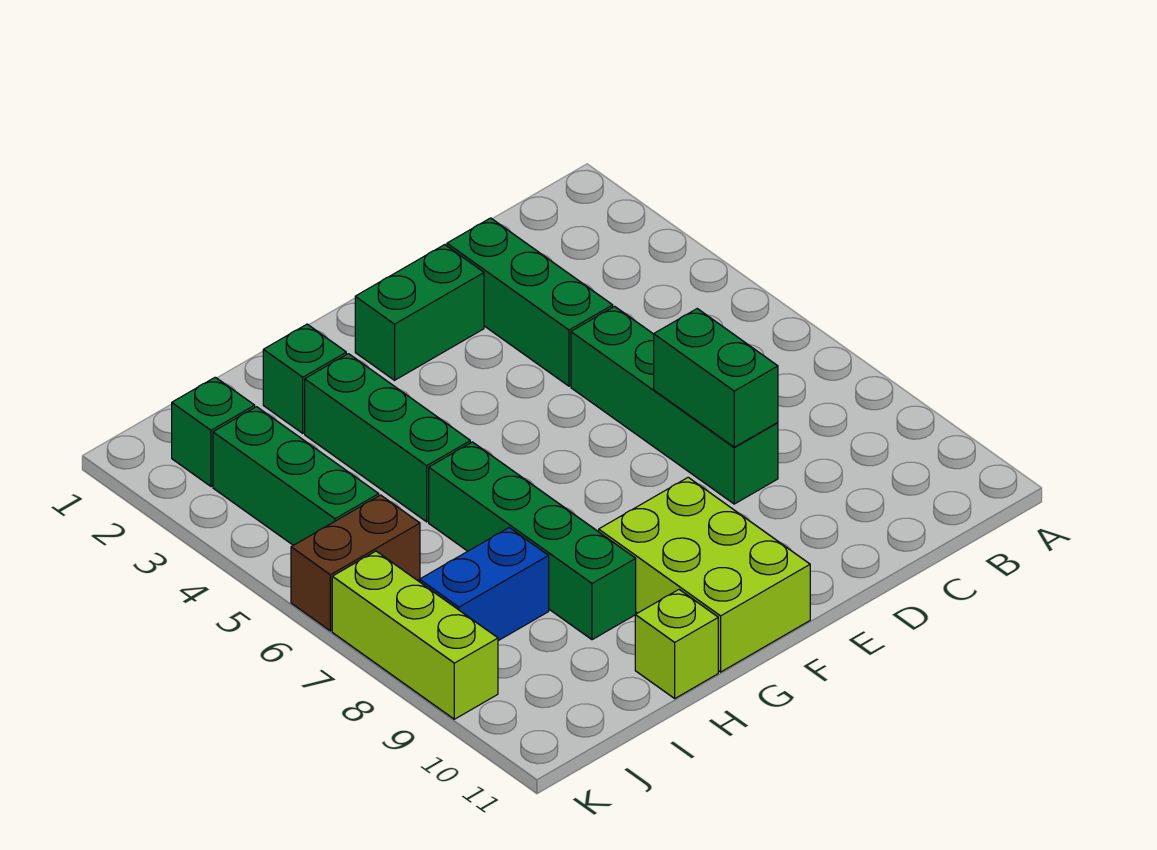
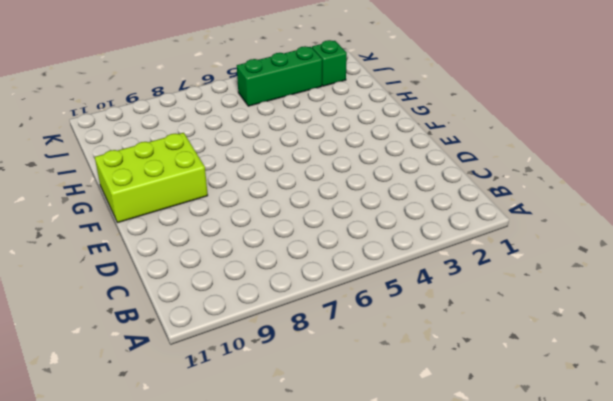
none -> green brick D2:D4 level 1
none -> green brick D5:D8 level 1
none -> green brick E2:F2 level 1

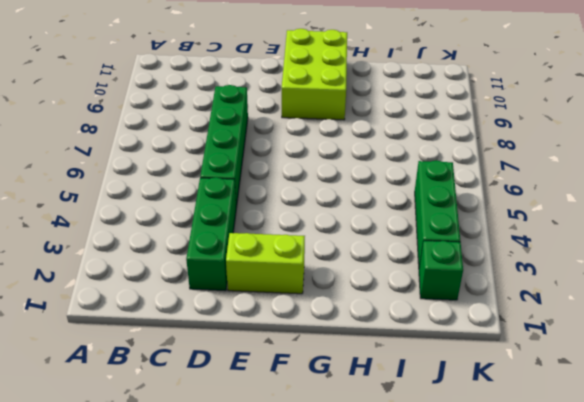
lime brick E2:F2 level 1 -> green brick E2:F2 level 1
none -> green brick H2 level 1
none -> green brick H3:H5 level 1
none -> green brick H6:H9 level 1

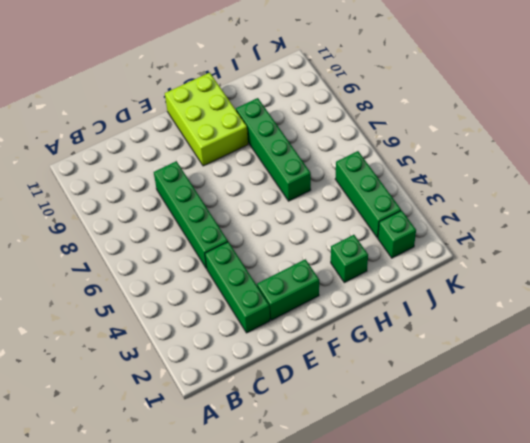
none -> green brick H3:H5 level 1
none -> lime brick H11 level 1
none -> blue brick I8:J8 level 1

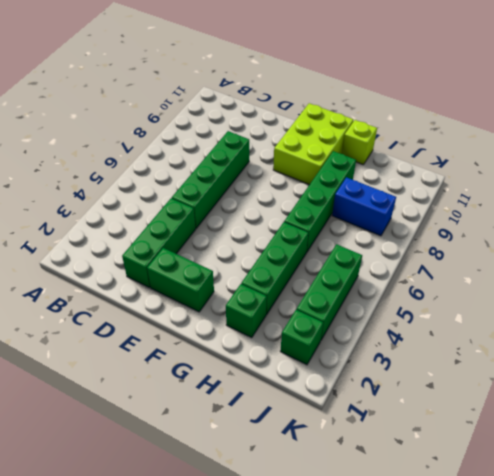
none -> brown brick J6:K6 level 1
none -> lime brick K7:K9 level 1
none -> green brick D7:D8 level 2

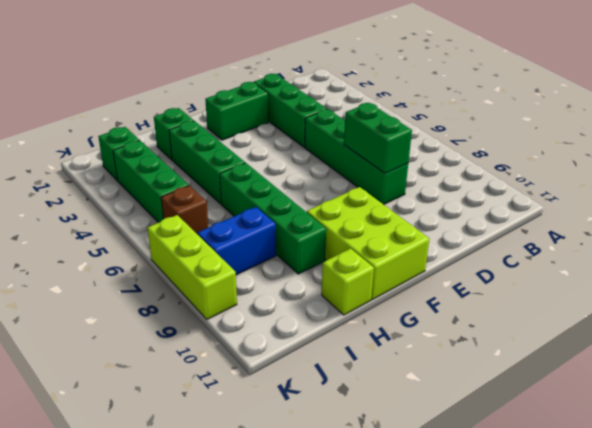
brown brick J6 level 1 -> brown brick J6:K6 level 1

